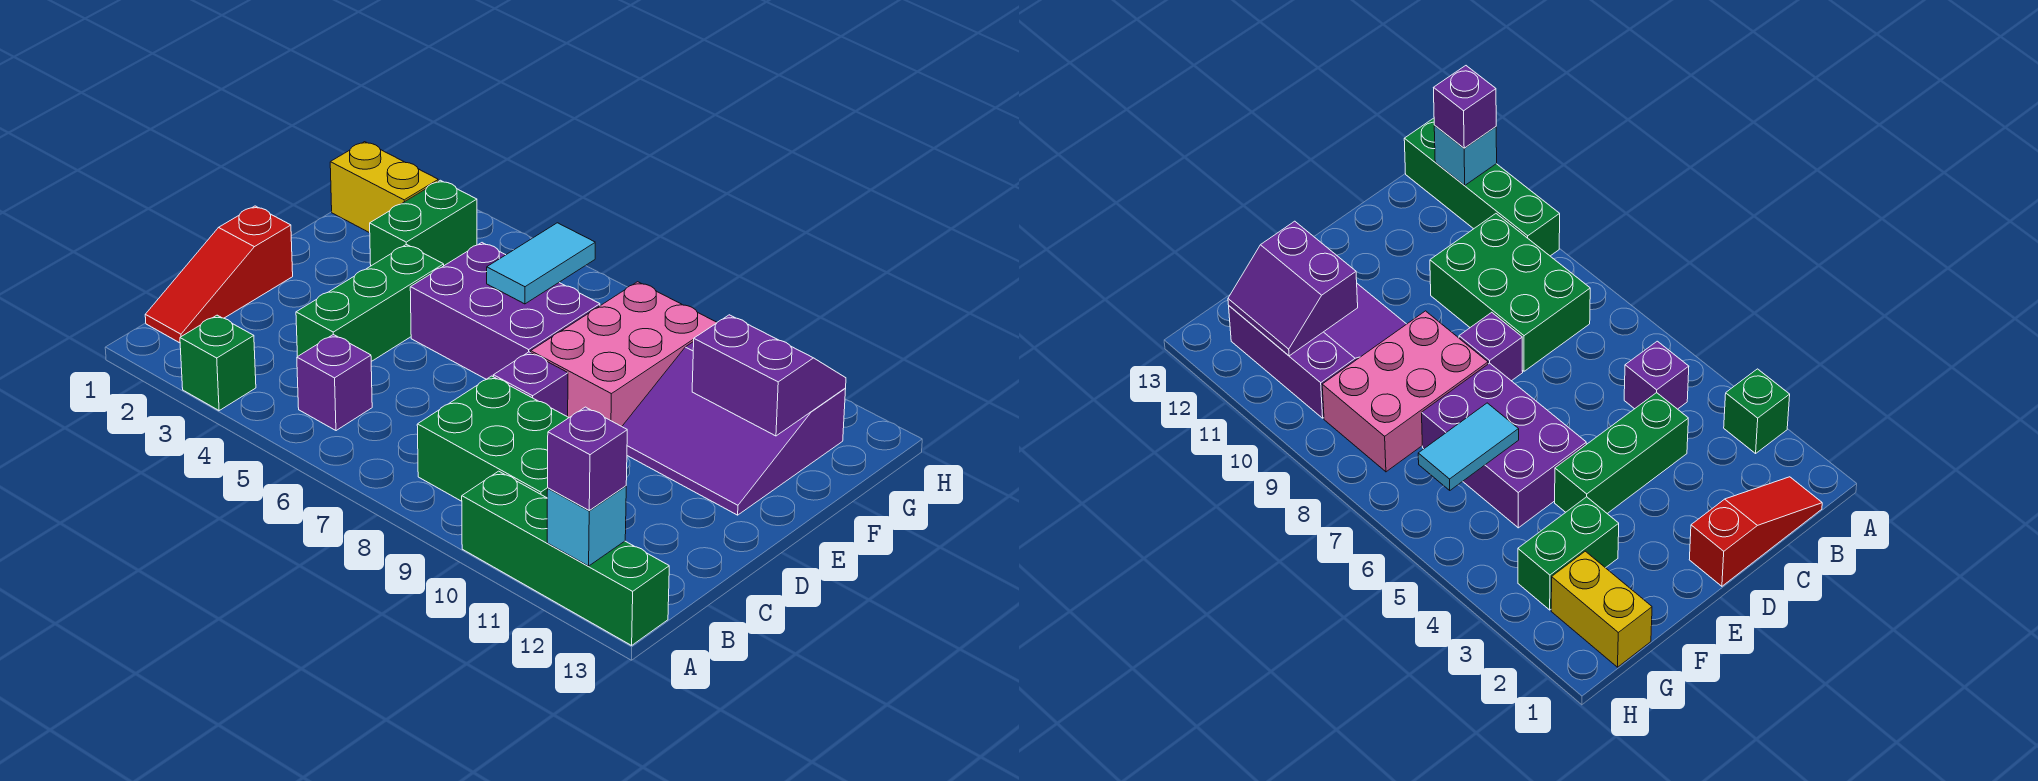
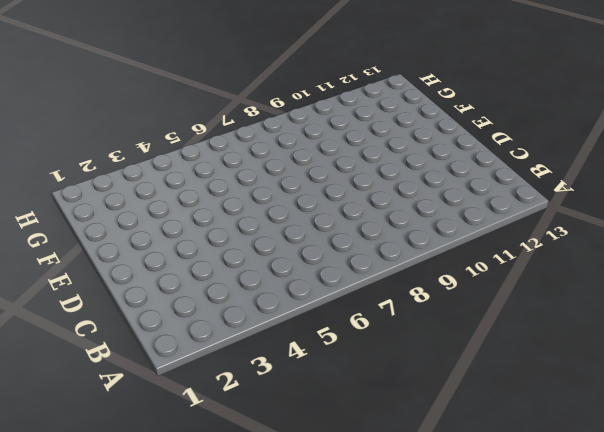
none -> green brick A3 level 1
none -> green brick A10:A13 level 1
none -> red slope B1:D1 level 1 top D

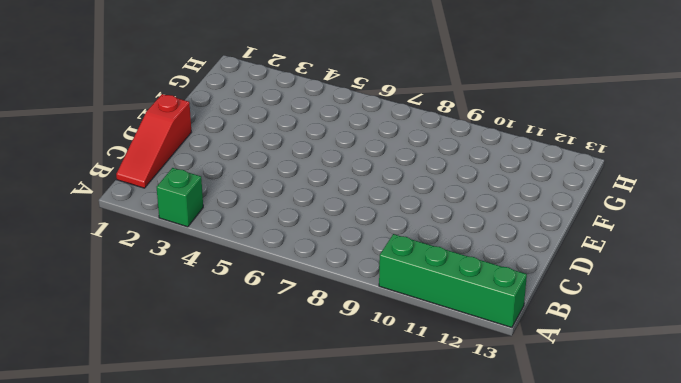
none -> purple brick B5 level 1
none -> green brick B8:C10 level 1
none -> green brick C4:E4 level 1

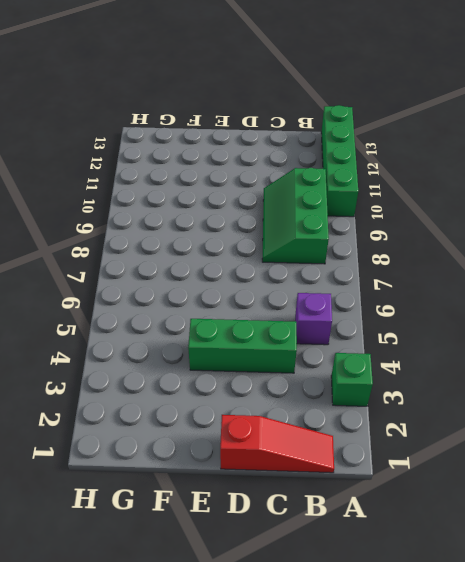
green slope B8:C10 level 1 top B -> green brick B8:C10 level 1
none -> purple brick D8 level 1
none -> purple brick E5:F7 level 1
none -> pink brick E8:G9 level 1

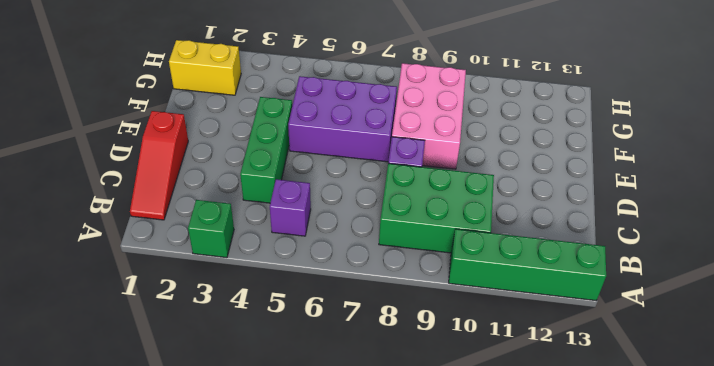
none -> purple slope E10:G12 level 1 top G
none -> green brick F3:G3 level 1
none -> cyan brick A12 level 2

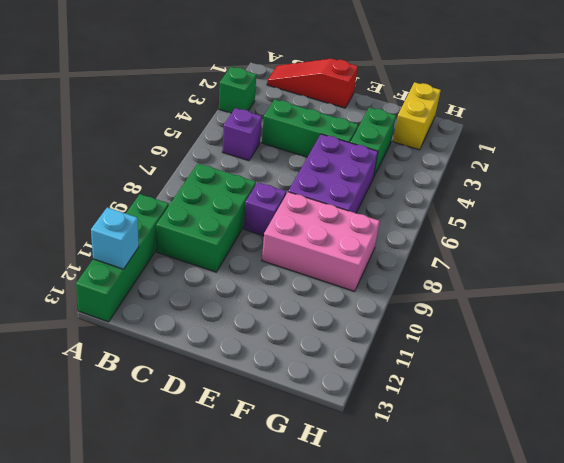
green brick F3:F4 level 1 -> green brick F3:G3 level 1
none -> purple slope E10:G12 level 1 top G
none -> cyan tile F6:G6 level 2
none -> purple slope F11:G12 level 2 top F

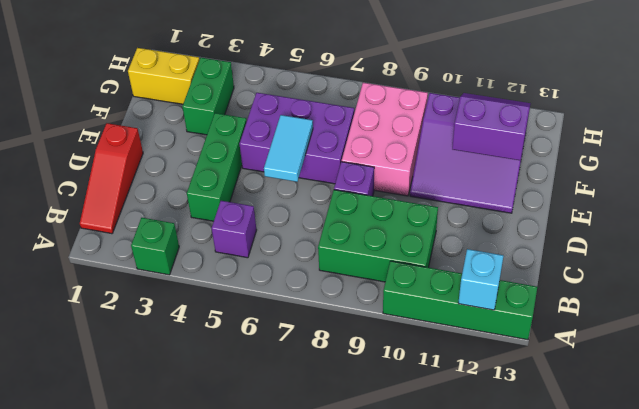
cyan tile D6:E6 level 2 -> cyan tile F6:G6 level 2
none -> purple brick A12 level 3

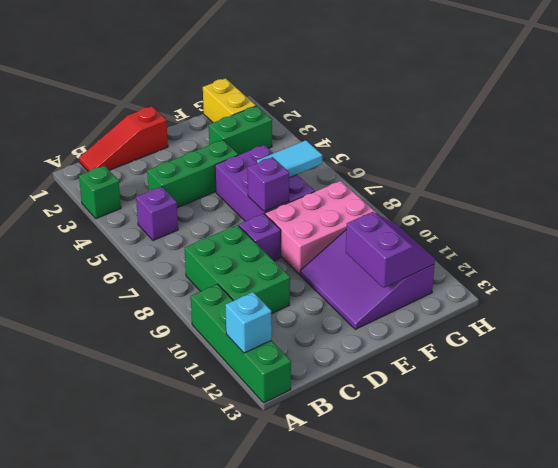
purple brick E7 level 2 -> purple brick A12 level 3

